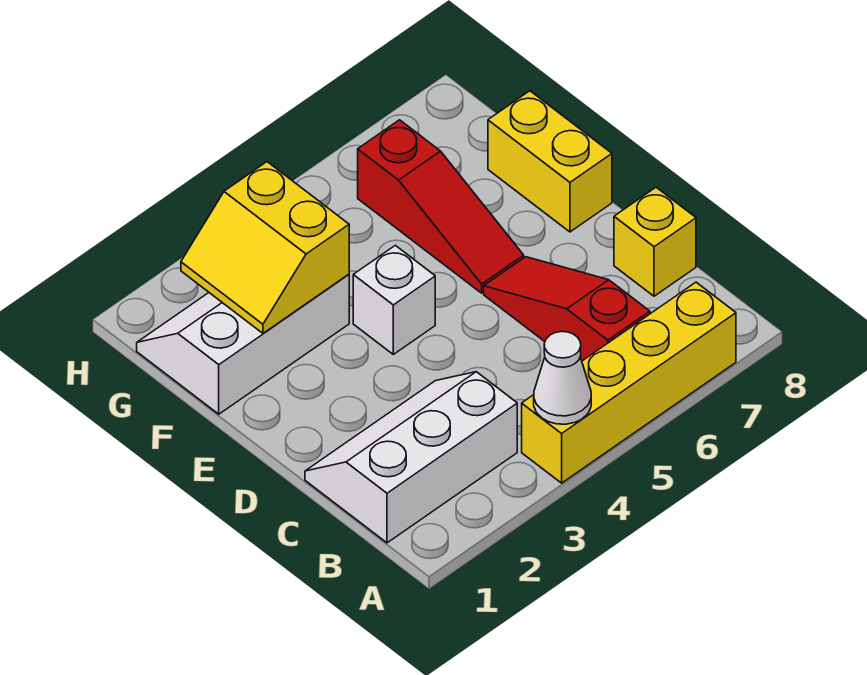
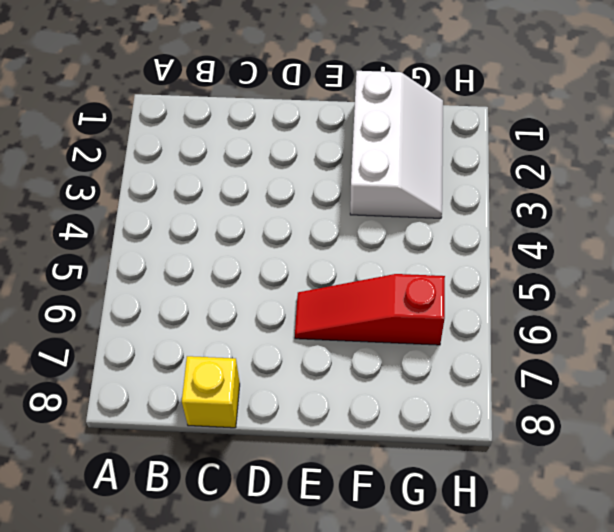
none -> yellow brick A4:A7 level 1
none -> white slope B1:C3 level 1 top B

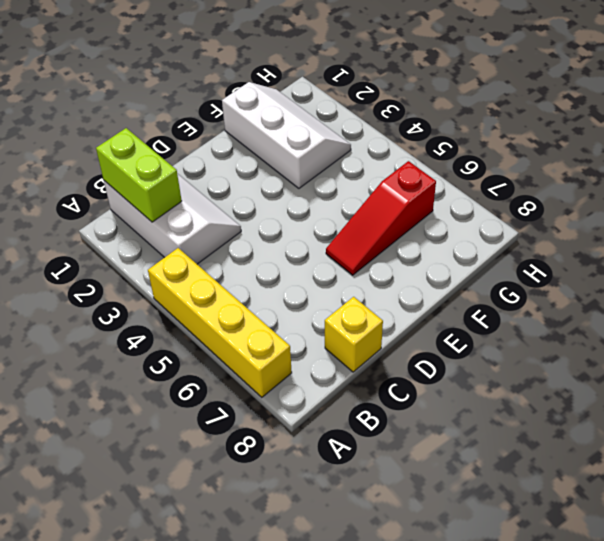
lime brick B1:B2 level 2 -> none
none -> red slope B6:D6 level 1 top B
none -> white brick E4 level 1

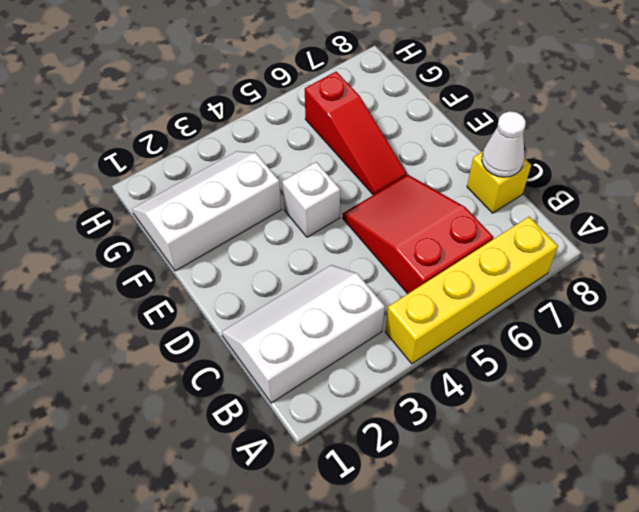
red slope B5:D6 level 1 top B -> red slope B6:D6 level 1 top B
white cone C8 level 2 -> white cone A4 level 2
none -> yellow brick E8:F8 level 1
none -> yellow slope F2:G3 level 2 top 3

